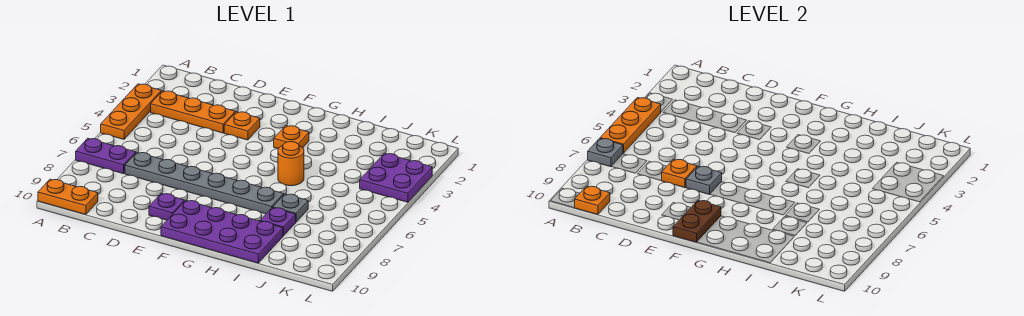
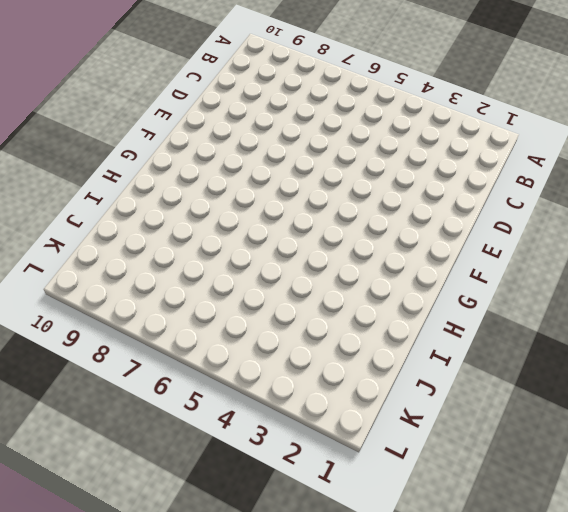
none -> orange plate A3:A5 level 1
none -> purple plate A7:B7 level 1
none -> orange plate A10:B10 level 1

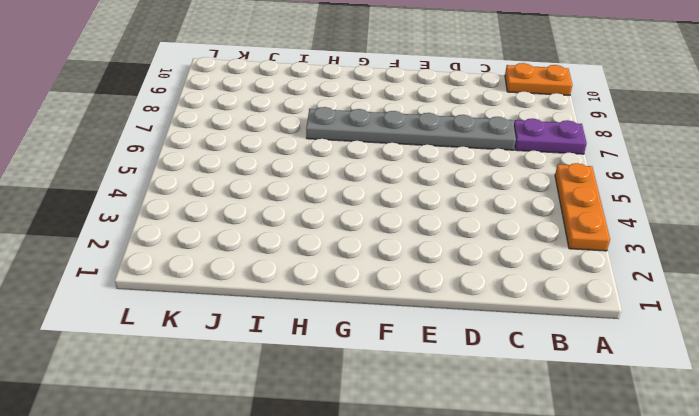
none -> orange plate B3:D3 level 1
none -> orange plate E3 level 1
none -> purple plate E9 level 1

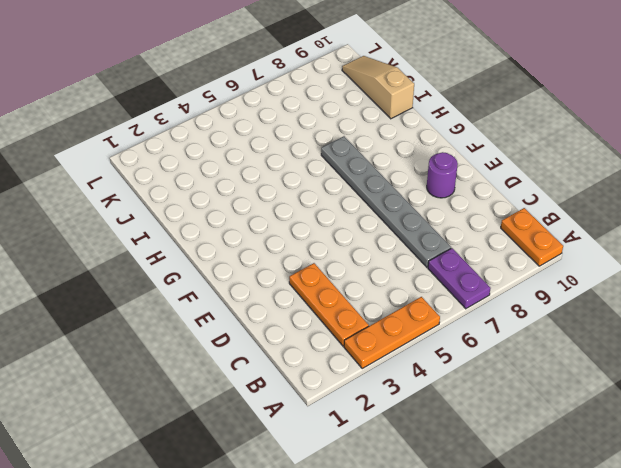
purple round brick E9 level 1 -> purple plate E9 level 1
tan slope I10:K10 level 1 top I -> purple plate F9:I10 level 1
none -> orange plate E3 level 1
none -> orange plate G3 level 1
none -> orange round brick H5 level 1

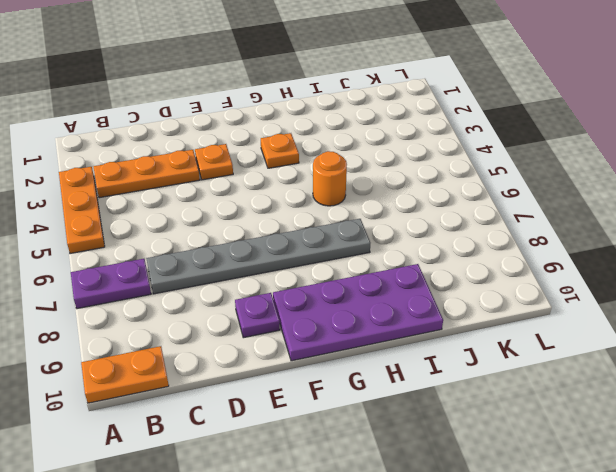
none -> grey plate I7 level 1
none -> purple plate I8 level 1
none -> purple plate K3:L4 level 1

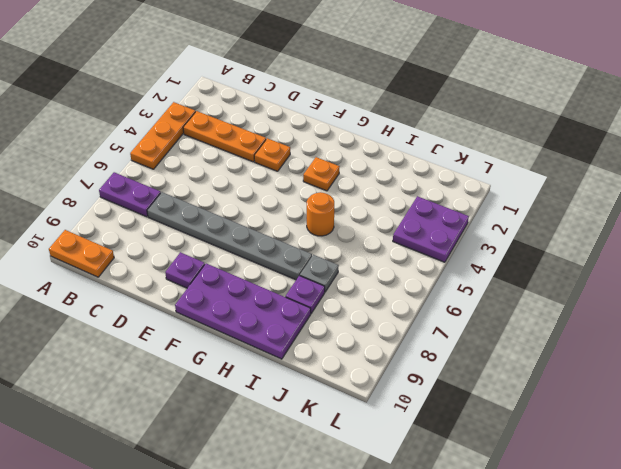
none -> orange plate A4:A6 level 2
none -> grey plate A7 level 2
none -> orange plate B10 level 2

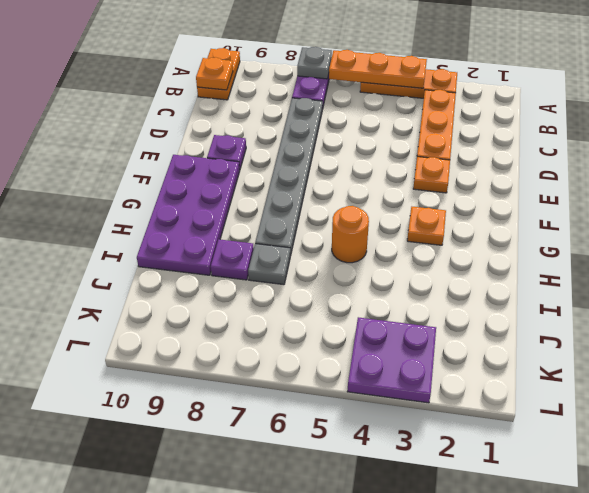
none -> orange plate D7 level 2
none -> grey plate E7 level 2
none -> brown plate F9:F10 level 2

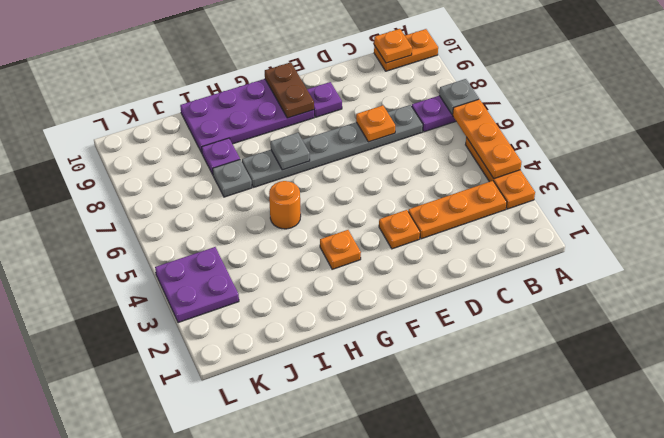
grey plate G7 level 2 -> grey plate E7 level 2

